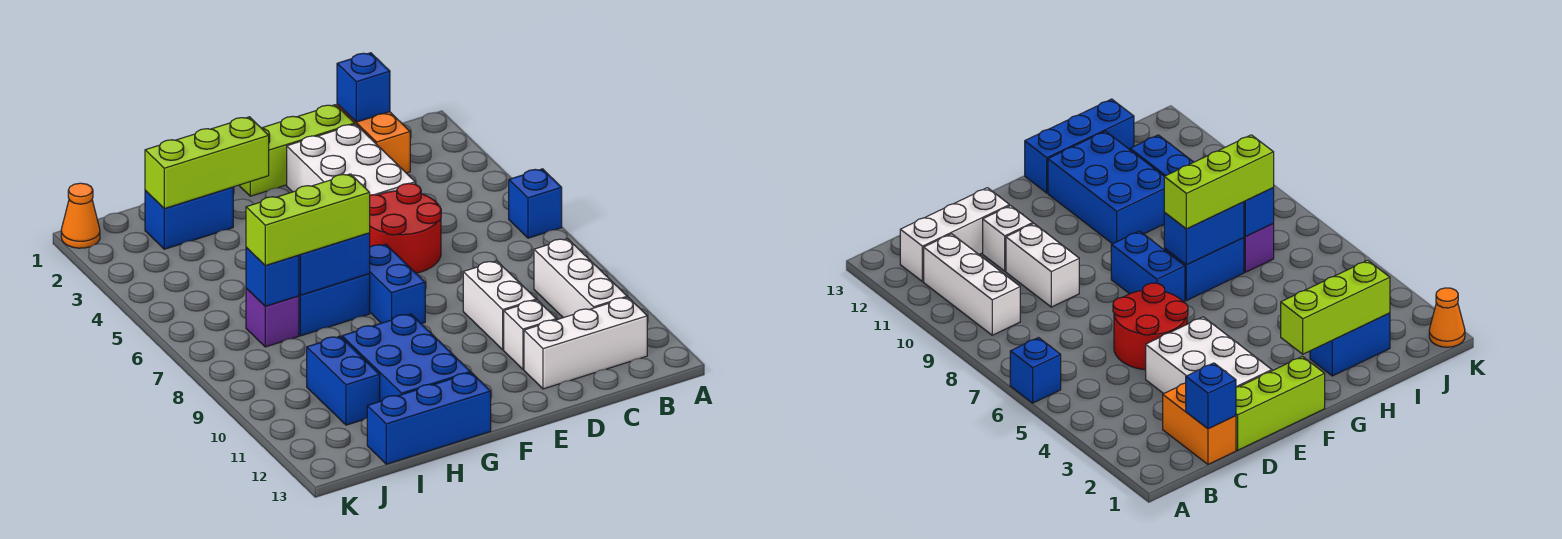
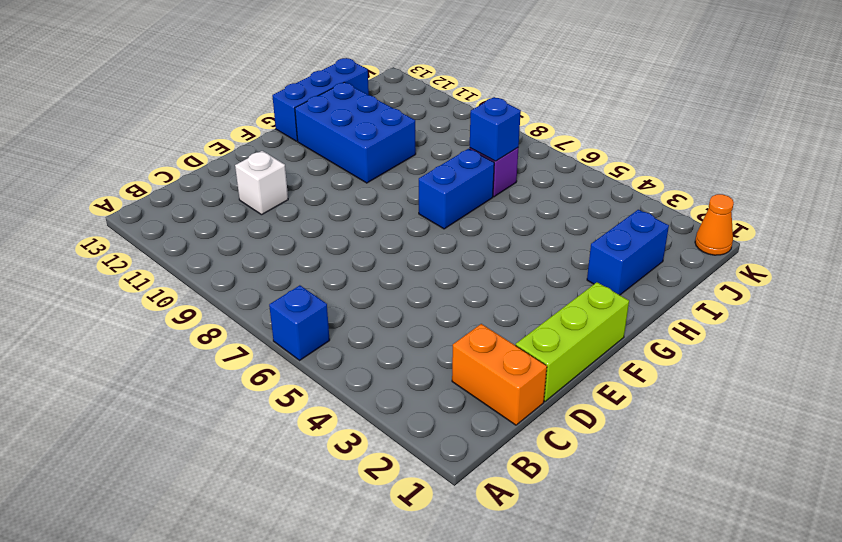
none -> white brick B9:B11 level 1
none -> white brick B12:D12 level 1
none -> white brick D2:E4 level 1

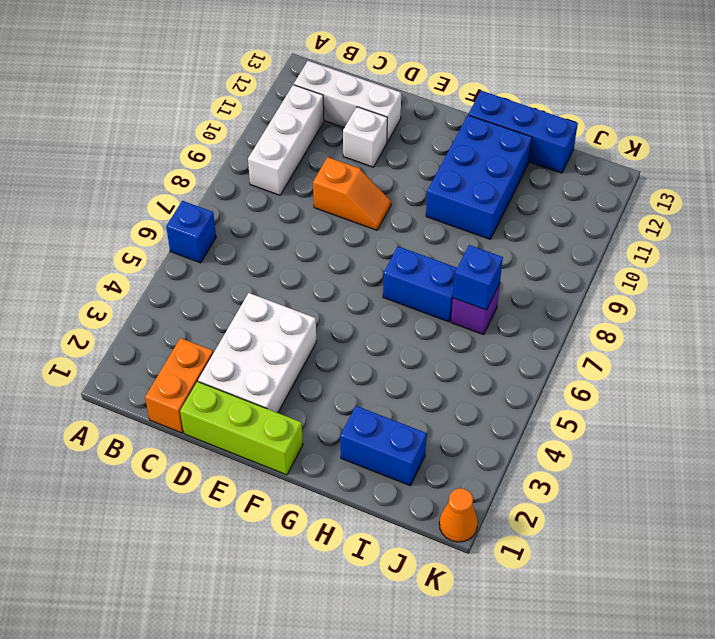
orange slope D9:E9 level 1 top D -> white brick D9:D10 level 1
none -> red round brick D5:E6 level 1
none -> blue brick F7:F8 level 1
none -> blue brick I10:I11 level 1

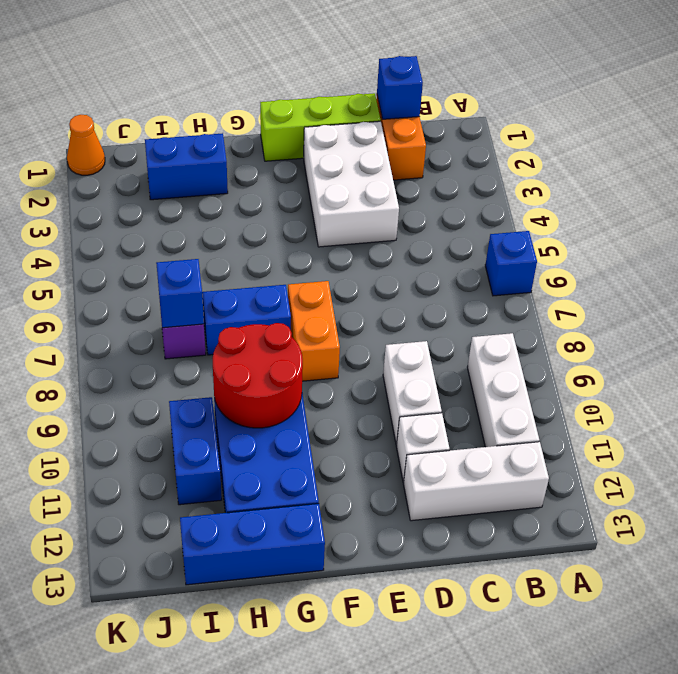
orange brick F7:F8 level 1 -> blue brick F7:F8 level 1
red round brick G9:H10 level 2 -> red round brick D5:E6 level 1
none -> lime brick G2:I2 level 2
none -> blue brick G7:H7 level 2
none -> lime brick G7:I7 level 3

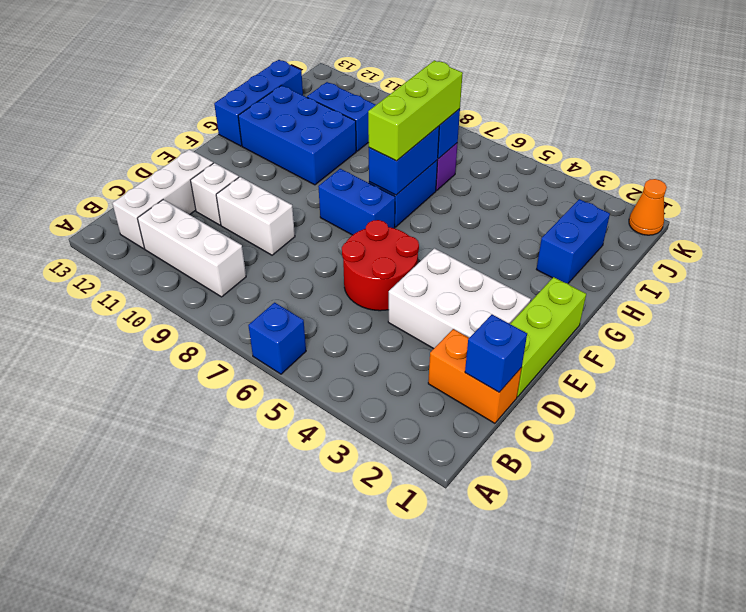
none -> lime brick G2:I2 level 2

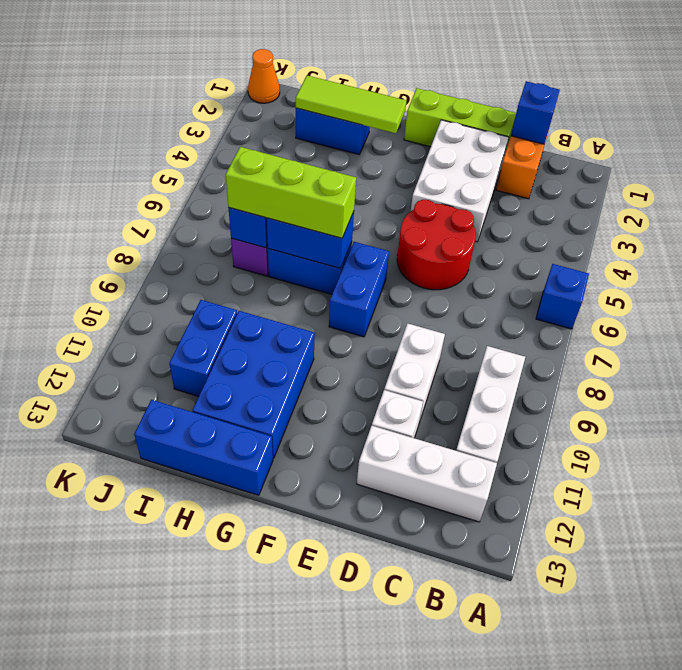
lime tile G2:I2 level 2 -> lime brick G2:I2 level 2

